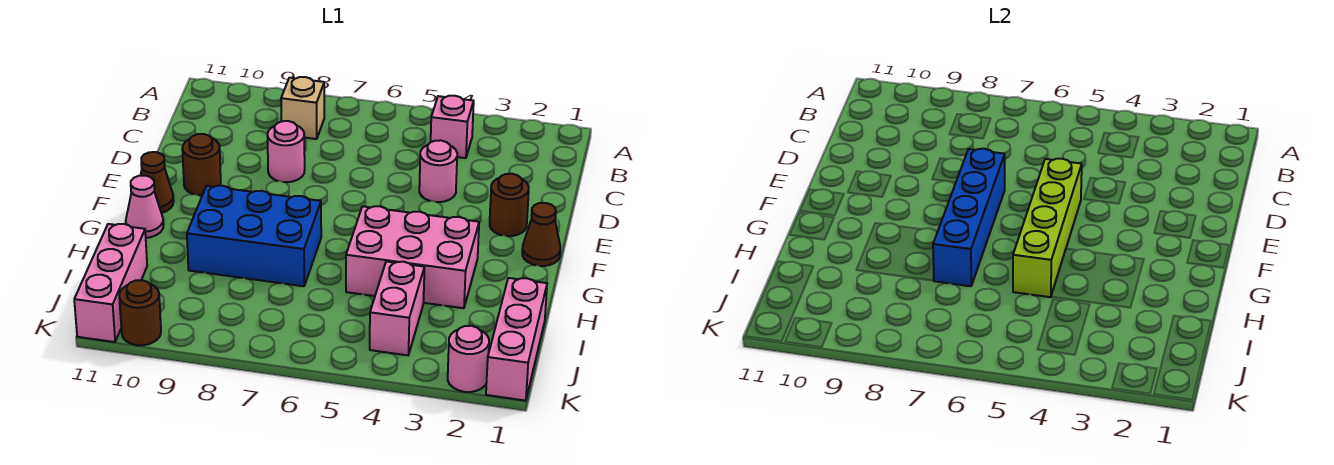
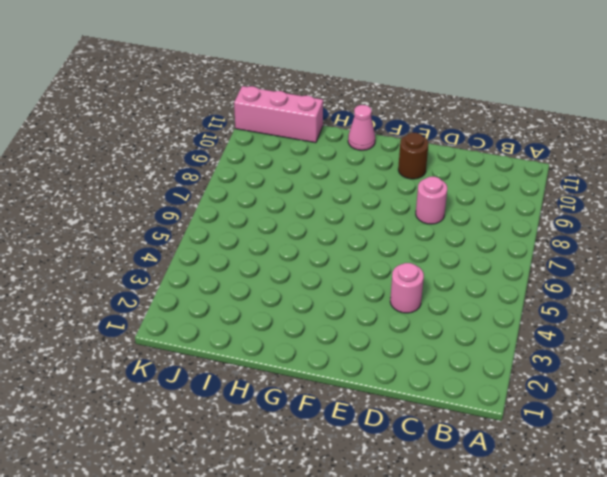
none -> pink brick B4 level 1
none -> tan brick B8 level 1
none -> brown round brick E2 level 1

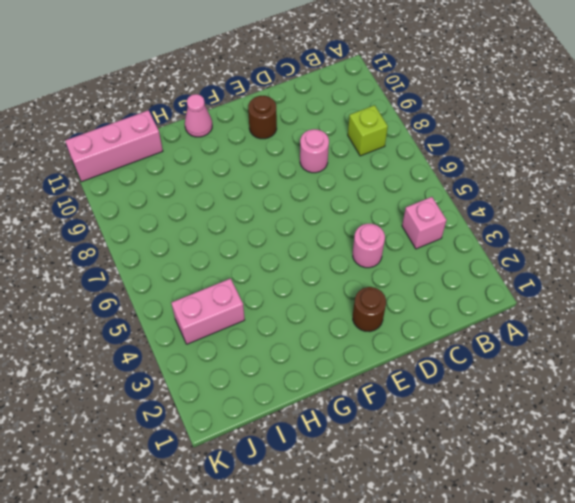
lime brick B8 level 1 -> tan brick B8 level 1
none -> brown cone F1 level 1
none -> brown cone F11 level 1
none -> pink brick G3:H5 level 1

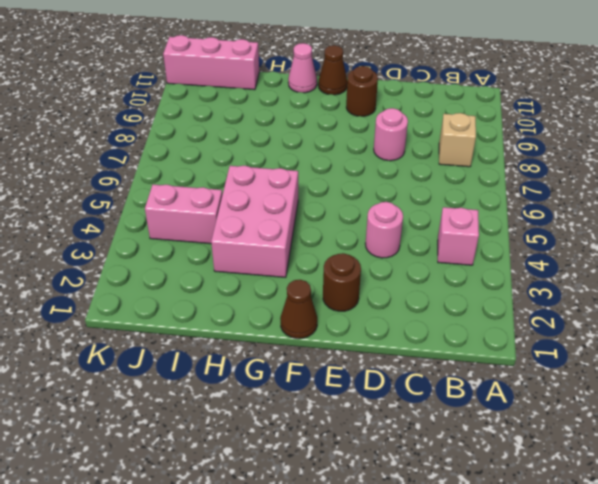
none -> blue brick G7:H9 level 1
none -> pink brick I1:K1 level 1
none -> pink round brick K2 level 1

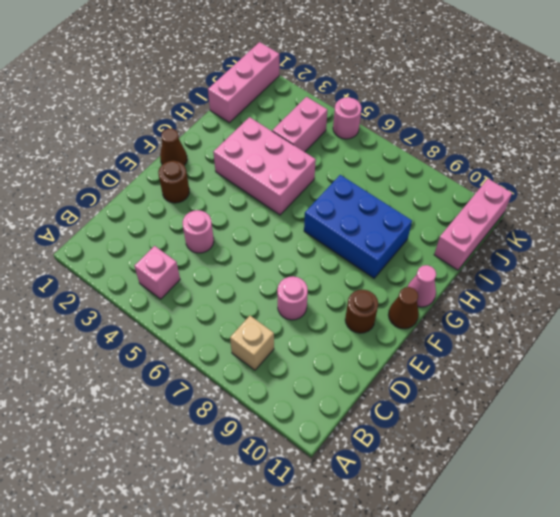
pink round brick K5 level 1 -> pink round brick K2 level 1
none -> brown round brick K10 level 1
none -> lime brick E5:H5 level 2
none -> blue brick E7:H7 level 2

